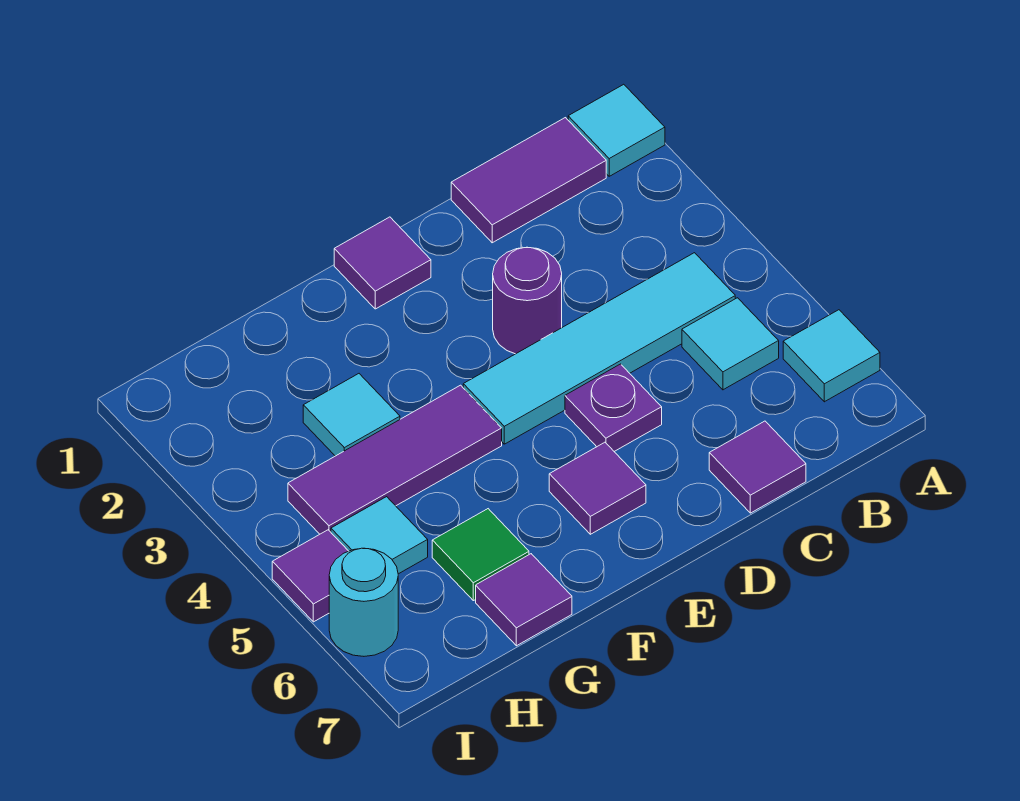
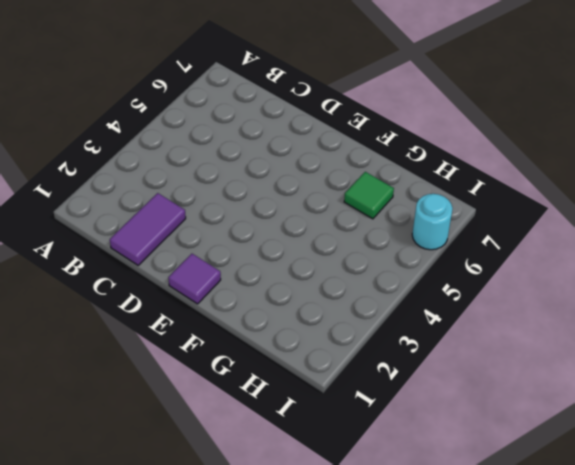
purple tile C1:C2 level 1 -> purple tile B1:C1 level 1
none -> cyan tile A1 level 1
none -> cyan tile A6 level 1
none -> cyan tile B4:E4 level 1

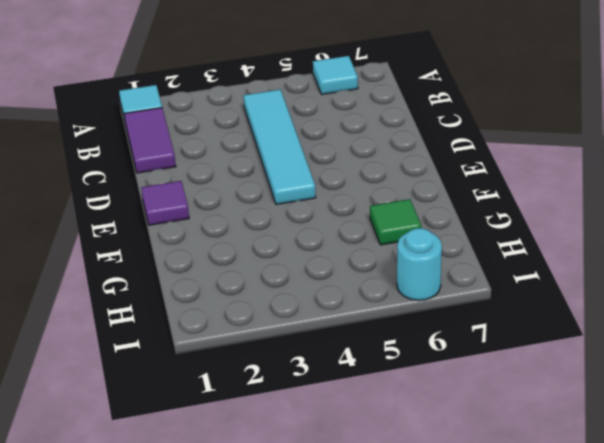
none -> cyan tile B5 level 1
none -> purple tile C7 level 1
none -> purple round brick D3 level 1

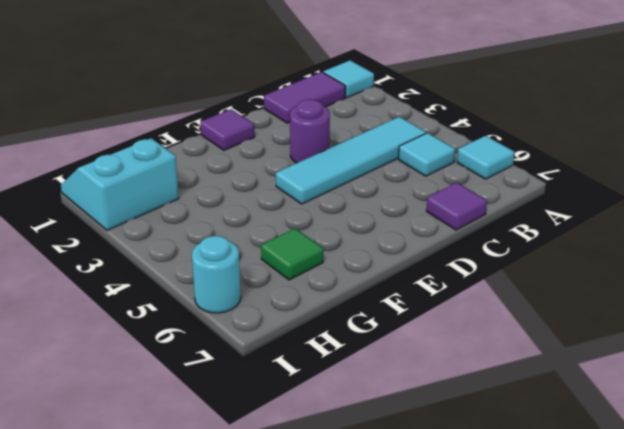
cyan slope H1:I2 level 1 top 2 -> none
none -> purple plate D5 level 1
none -> purple tile E6 level 1
none -> purple tile F4:H4 level 1

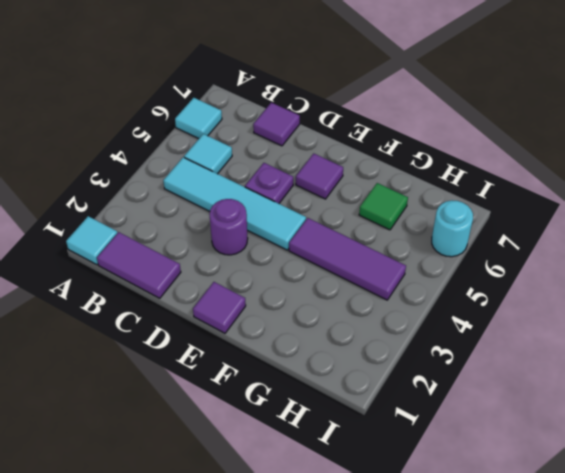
none -> cyan tile G3 level 1
none -> purple tile G7 level 1
none -> cyan tile H5 level 1

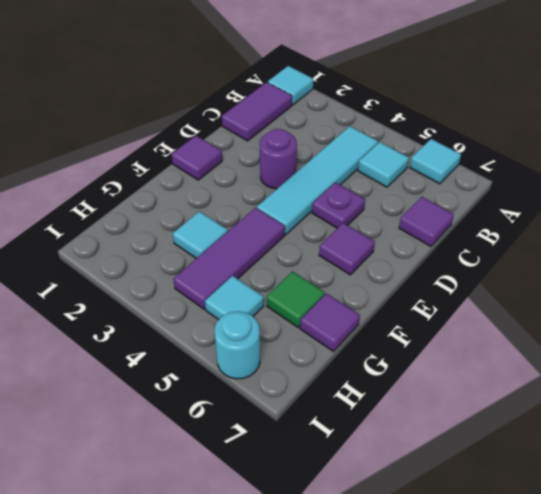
none -> purple tile I5 level 1

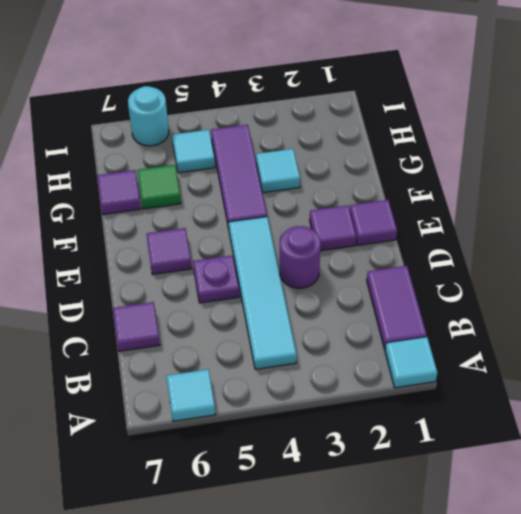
purple tile E2 level 1 -> purple tile I5 level 1
none -> cyan tile B5 level 1

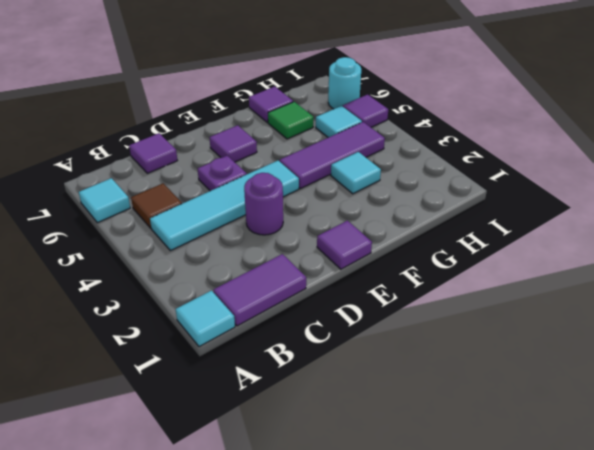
brown tile B5 level 1 -> cyan tile B5 level 1

